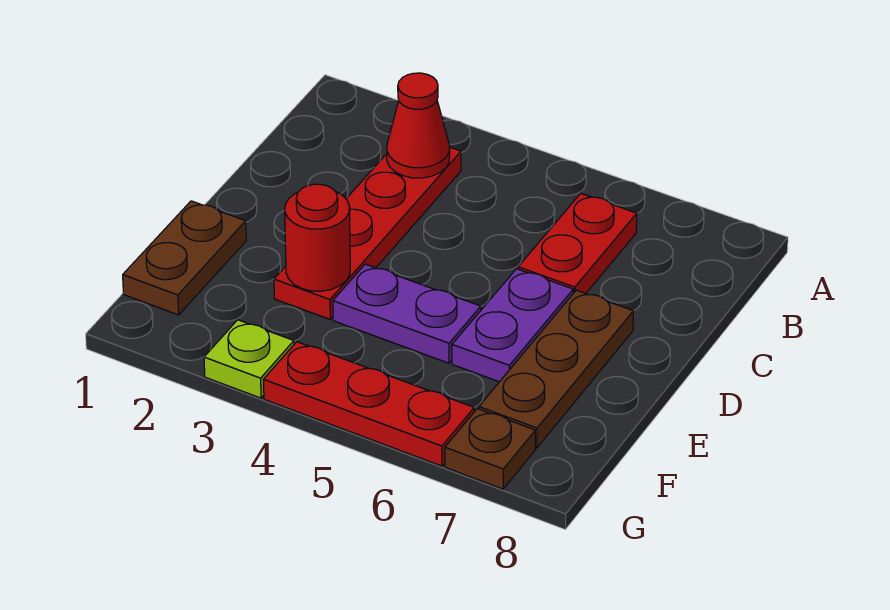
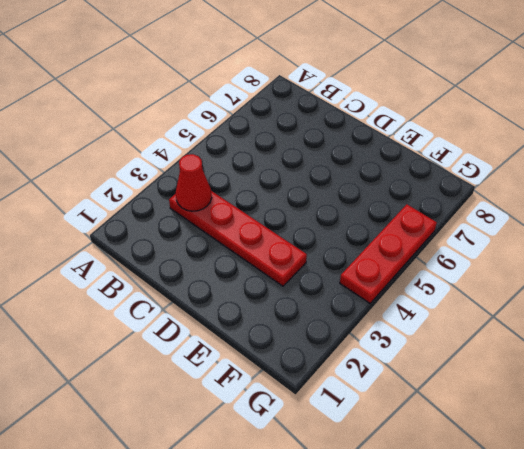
none -> red plate B6:C6 level 1
none -> purple plate D6:E6 level 1

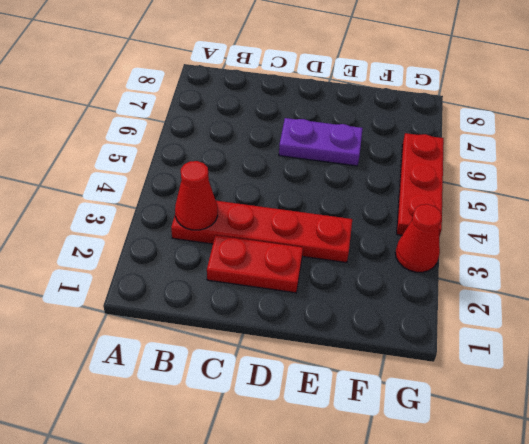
red plate C2:D2 level 1 -> red plate B6:C6 level 1
red cone G3 level 1 -> lime plate G3 level 1
none -> brown plate D7:F7 level 1
none -> brown plate E1:F1 level 1

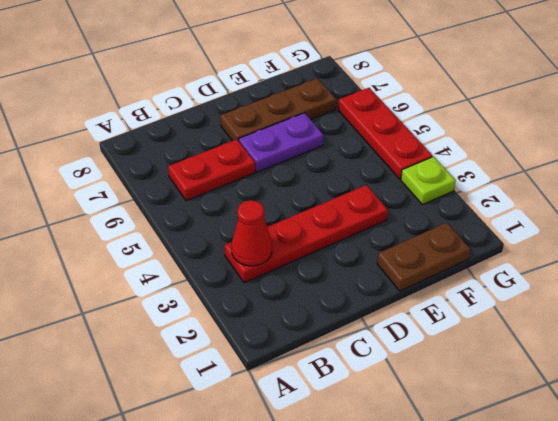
none -> purple plate E4:E5 level 1
none -> brown plate G7 level 1

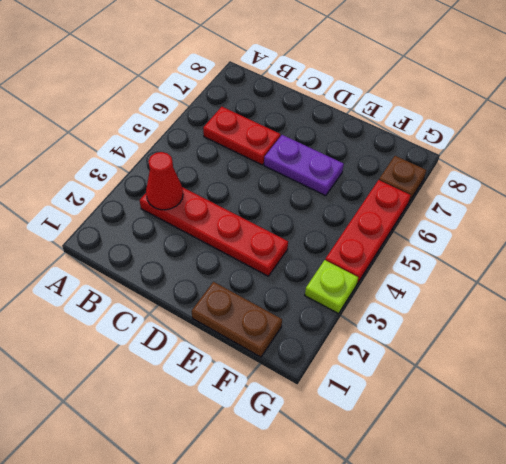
none -> brown plate D7:F7 level 1
none -> purple plate E4:E5 level 1

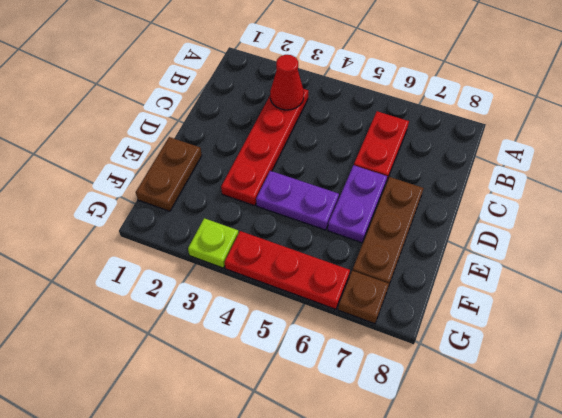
none -> red round brick E3 level 2

